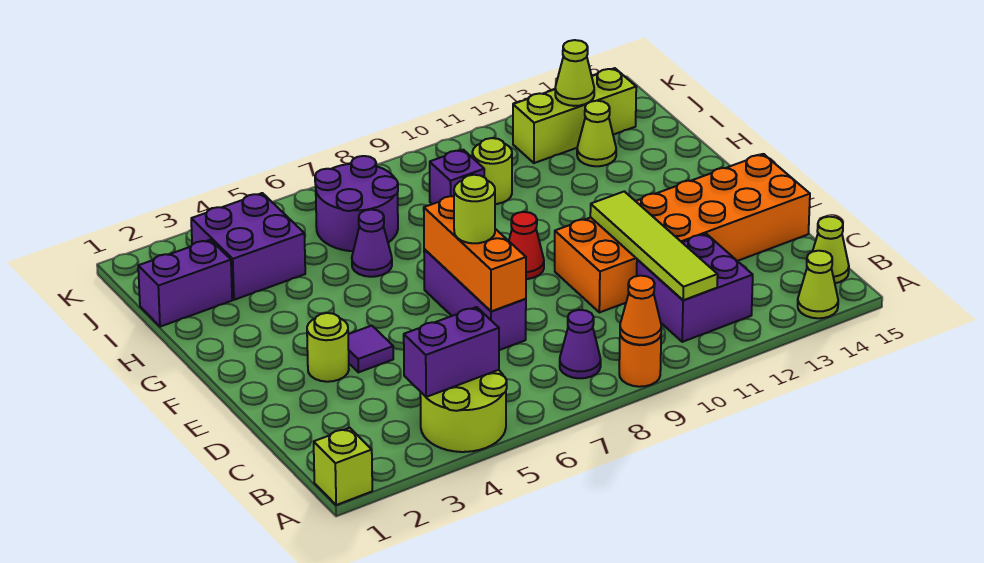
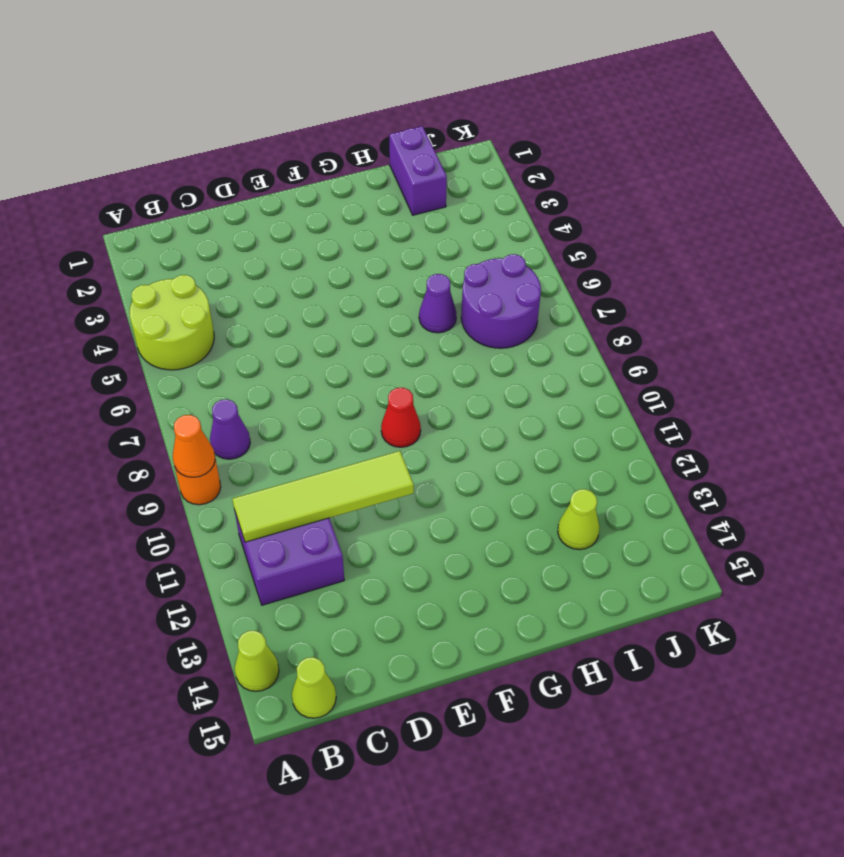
none -> lime brick A1 level 1
none -> purple brick D7:F7 level 1
none -> orange brick D10:E15 level 1

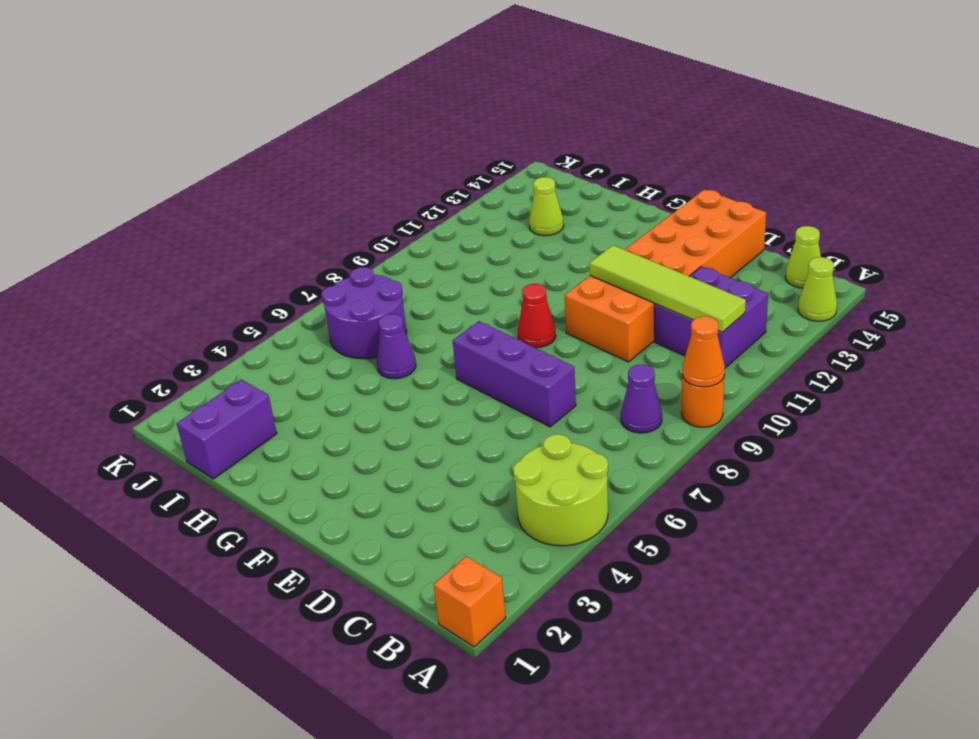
orange brick A1 level 1 -> lime brick A1 level 1
none -> lime round brick E3 level 1
none -> purple tile E4 level 1
none -> purple brick I3:J4 level 1

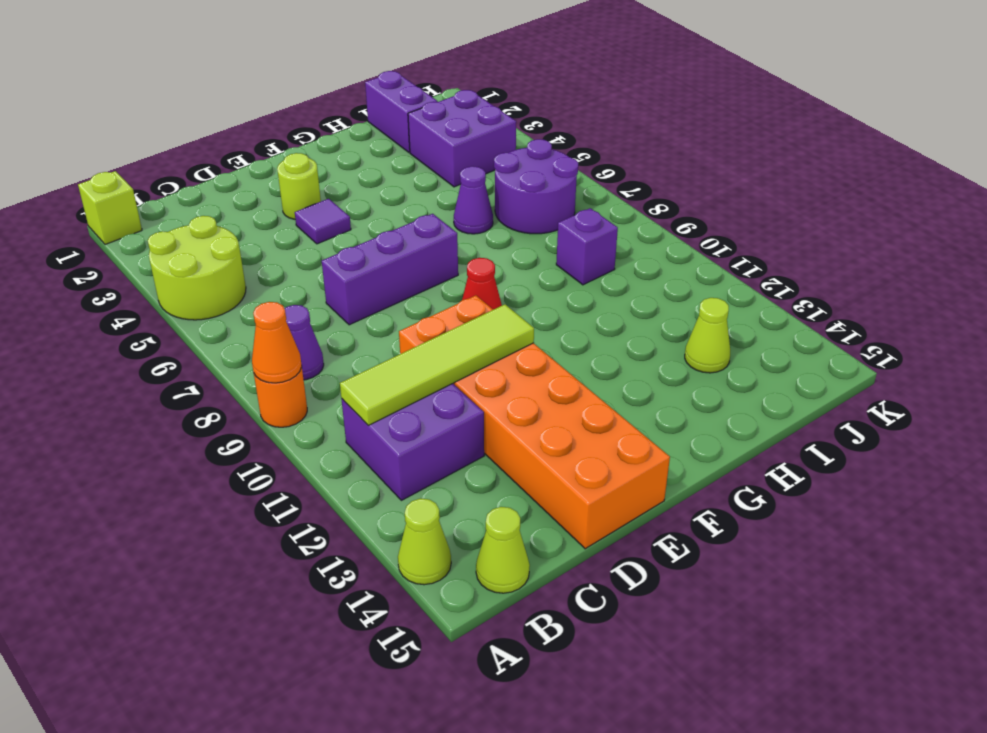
none -> lime round brick I10 level 1
none -> lime brick J12:J14 level 1
none -> purple brick B4:B5 level 2

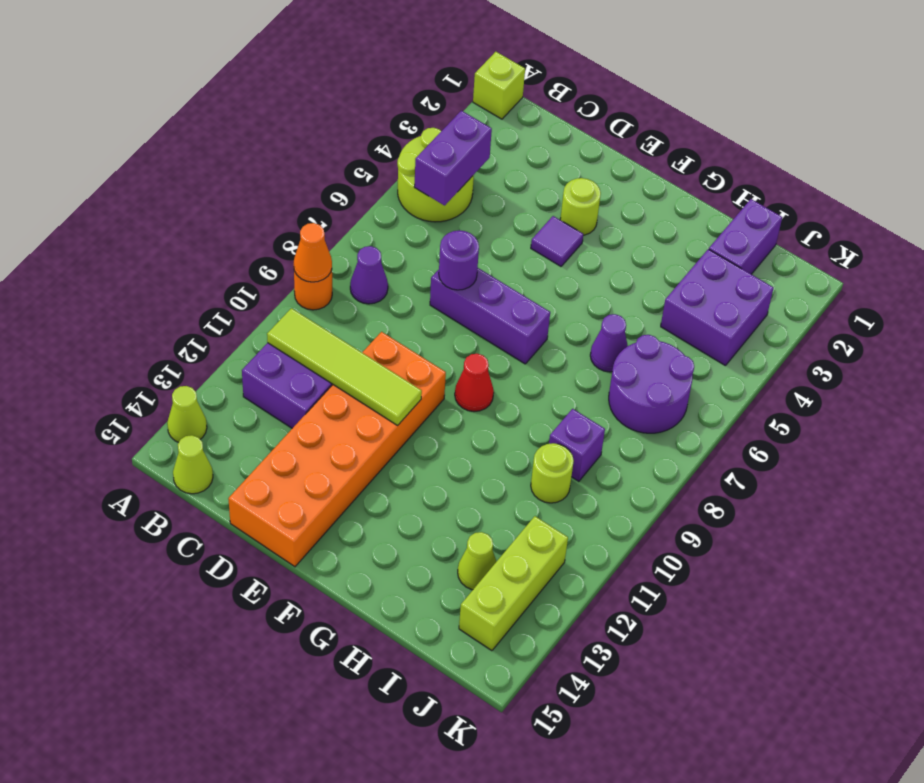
purple round brick D7 level 2 -> orange brick D7:F7 level 2
none -> lime cone J13 level 2
none -> lime round brick E7 level 3

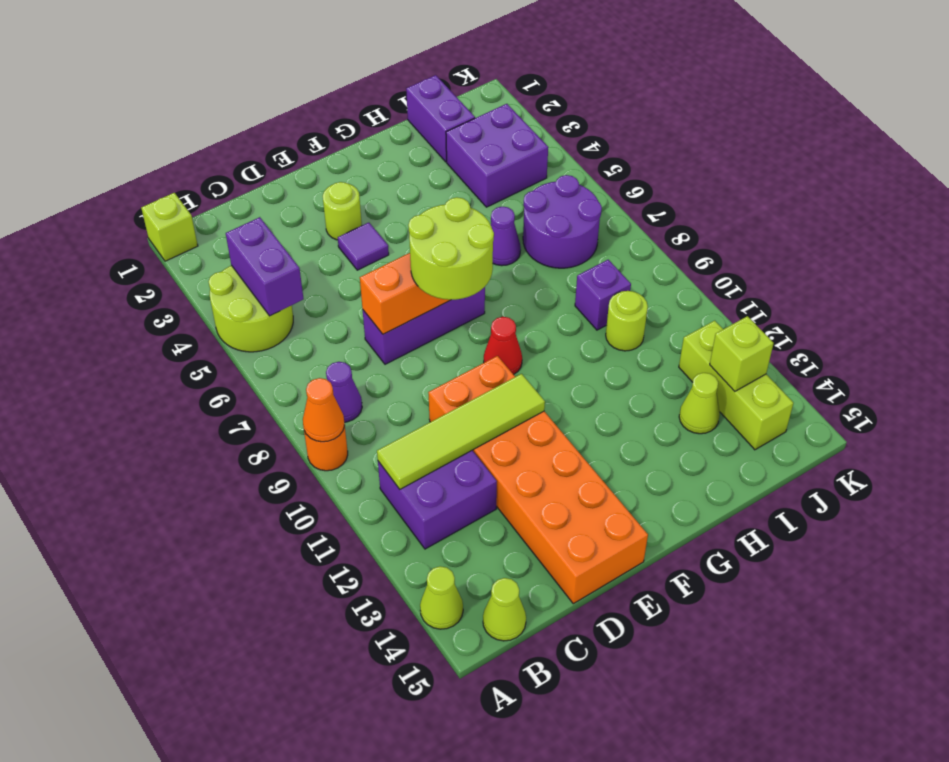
lime round brick E7:F8 level 3 -> lime round brick E7 level 3
lime brick J13 level 2 -> lime cone J13 level 2

